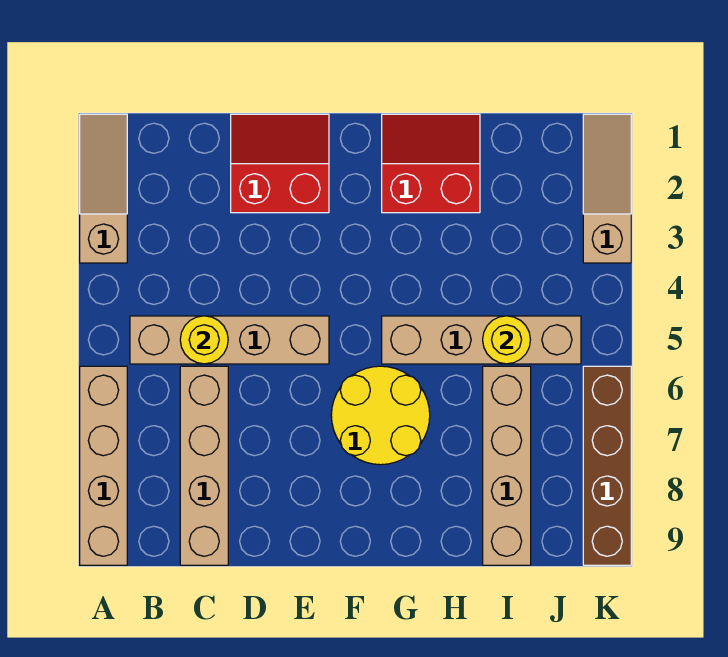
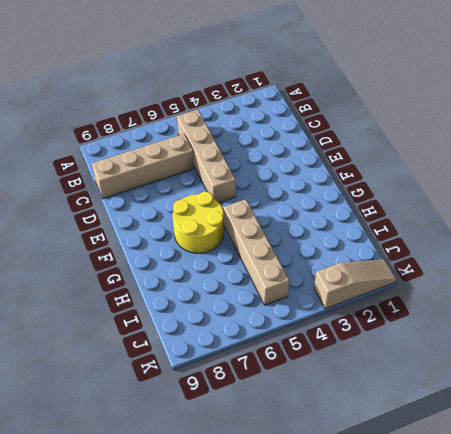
none -> tan slope A1:A3 level 1 top 3
none -> tan brick A6:A9 level 1
none -> red slope D1:E2 level 1 top 2

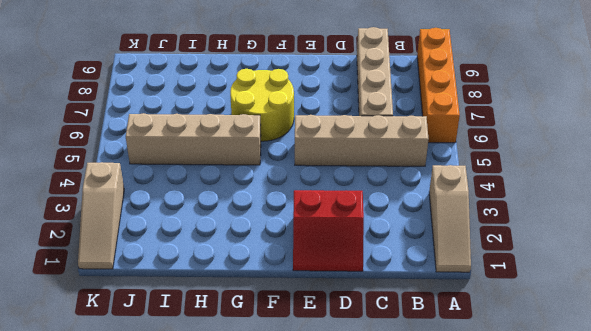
orange brick A6:A9 level 1 -> tan brick A6:A9 level 1
none -> red slope G1:H2 level 1 top 2
none -> tan brick I6:I9 level 1
none -> brown brick K6:K9 level 1

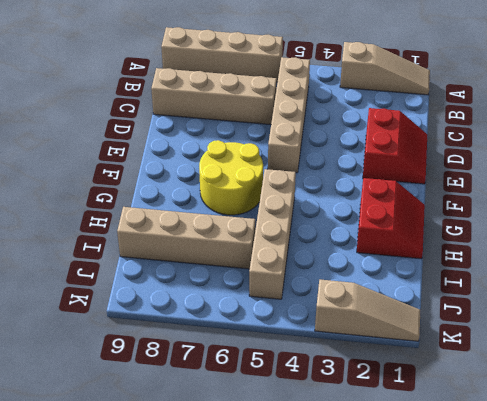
none -> brown brick K6:K9 level 1
none -> yellow round brick C5 level 2
none -> yellow round brick I5 level 2

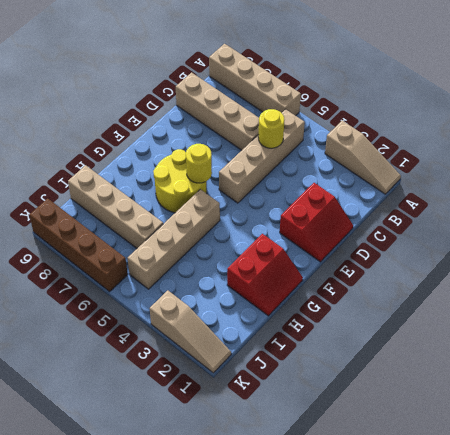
yellow round brick F6 level 2 -> yellow round brick I5 level 2

